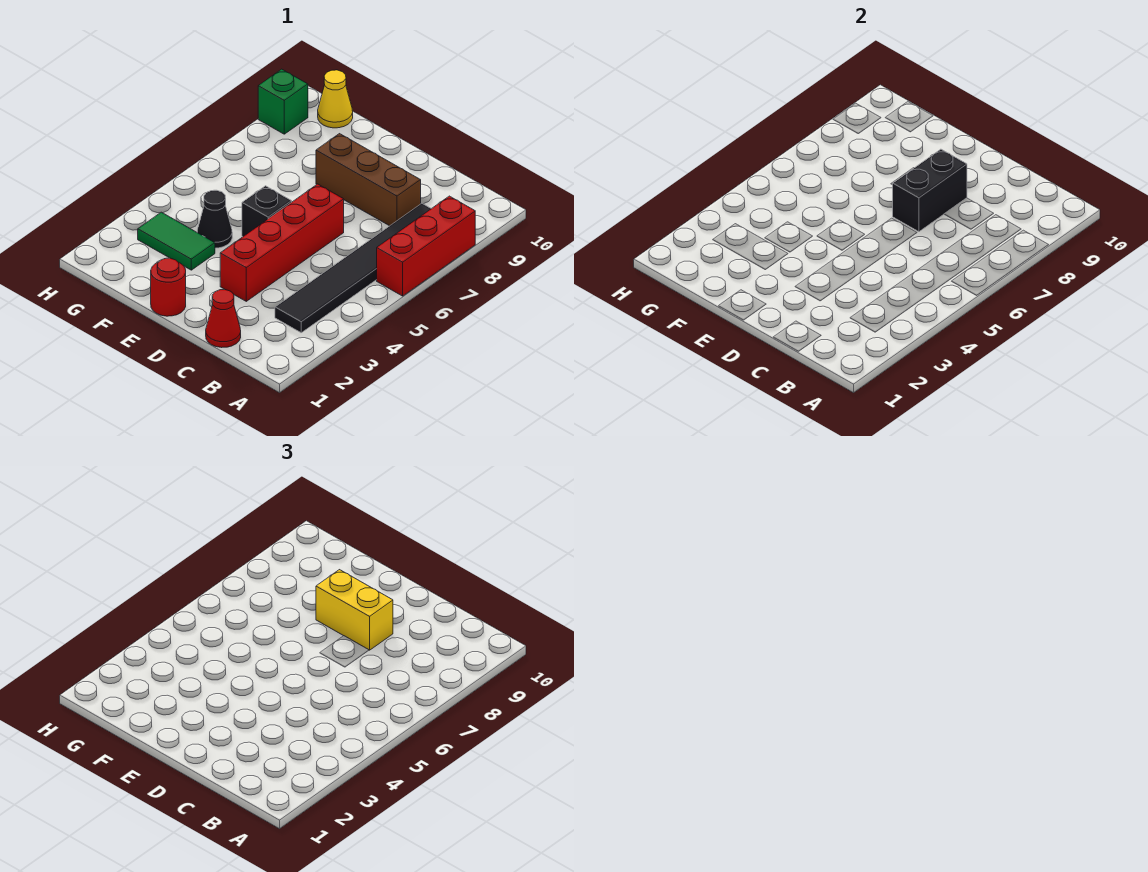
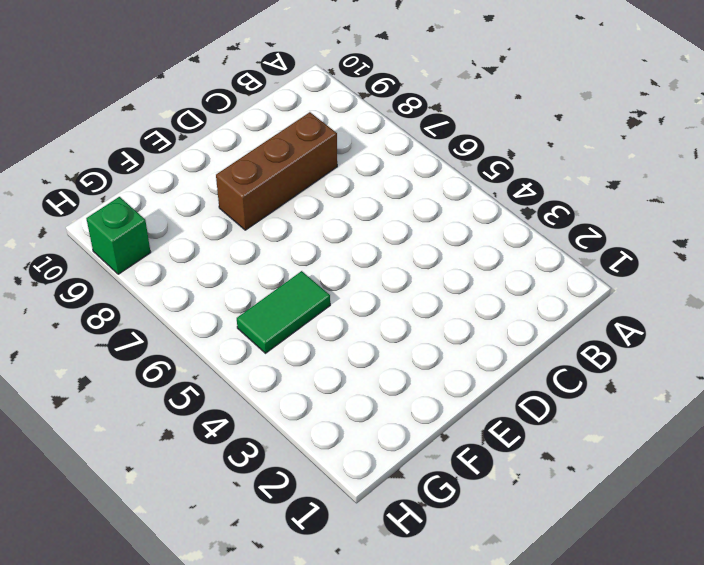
green tile F5:G5 level 1 -> green tile F3:G3 level 1
none -> red brick A6:A8 level 1
none -> black tile B3:B8 level 1
none -> red cone C1 level 1

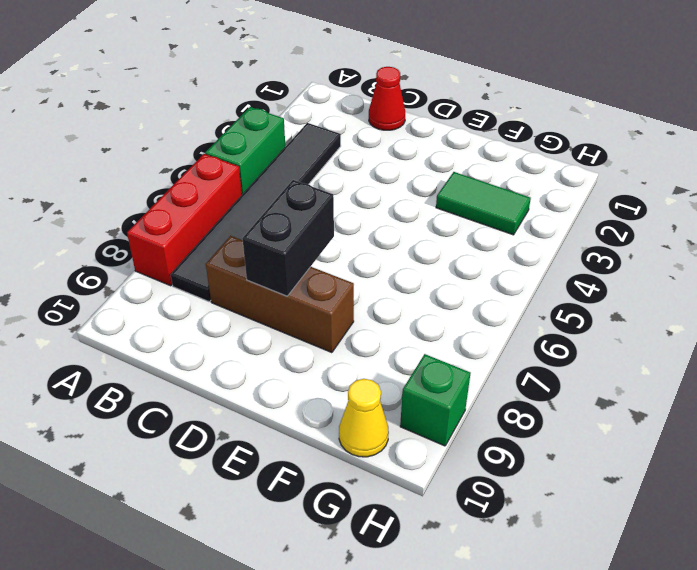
green brick A4:A5 level 1 -> none
none -> red brick D3:D6 level 1
none -> red round brick E1 level 1
none -> black brick E5 level 1

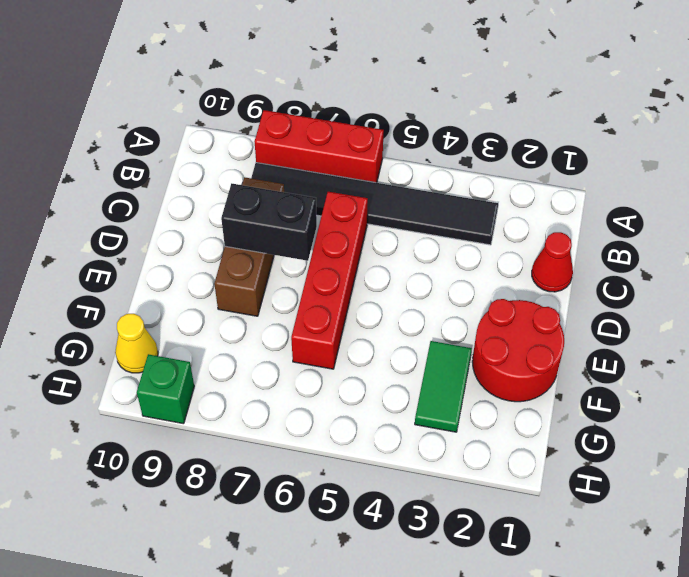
red brick C6:F6 level 1 -> red brick D3:D6 level 1
red round brick E1:F2 level 1 -> red round brick E1 level 1
none -> black brick E5 level 1
none -> black cone F4 level 1
none -> yellow brick D8:E8 level 3

